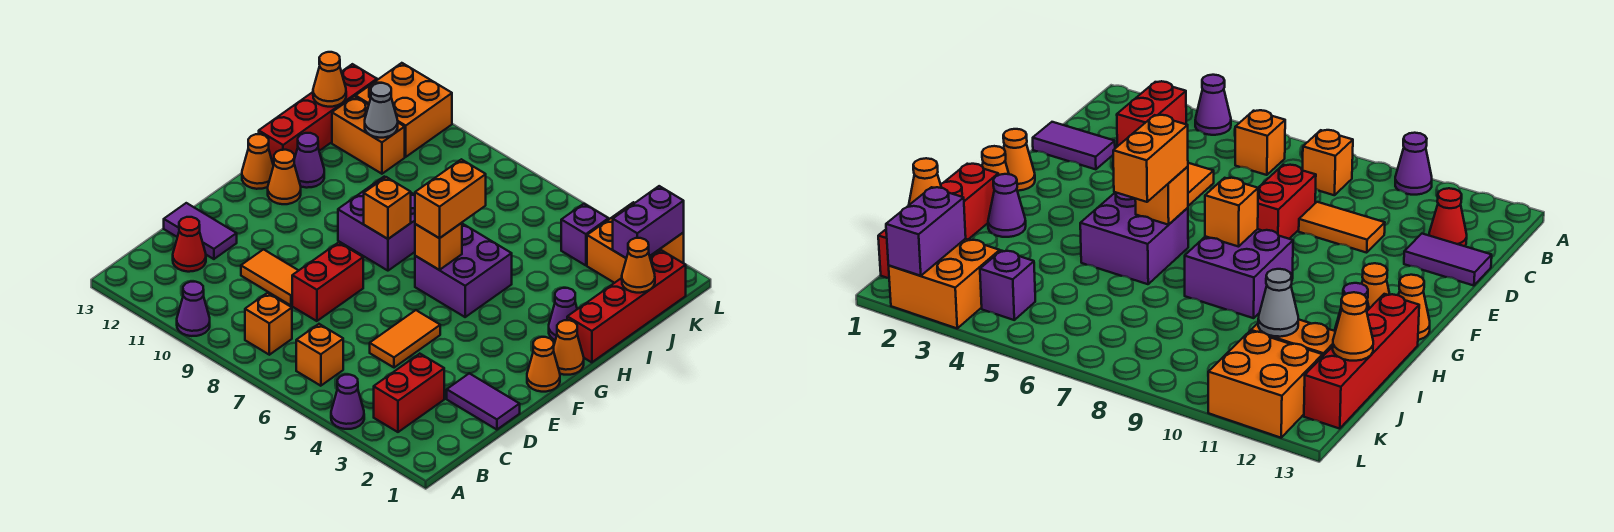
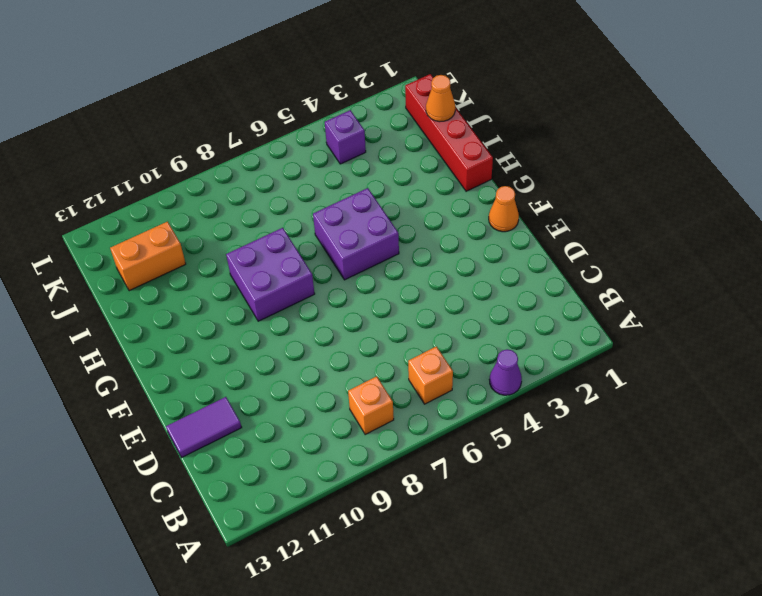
none -> purple cone A10 level 1
none -> red brick B3:C3 level 1
none -> red cone C12 level 1
none -> purple tile D1:D2 level 1

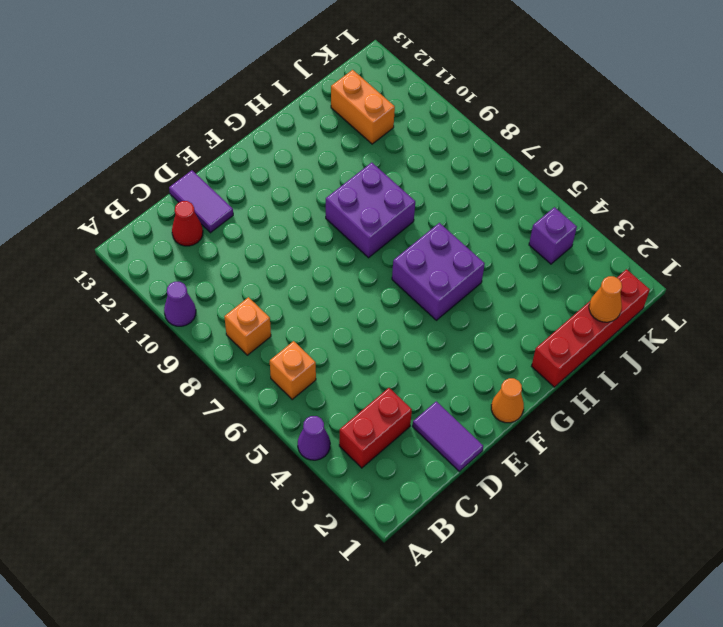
none -> orange tile D5:E5 level 1
none -> red brick D8:E8 level 1
none -> orange tile D9:D10 level 1
none -> orange cone G1 level 1

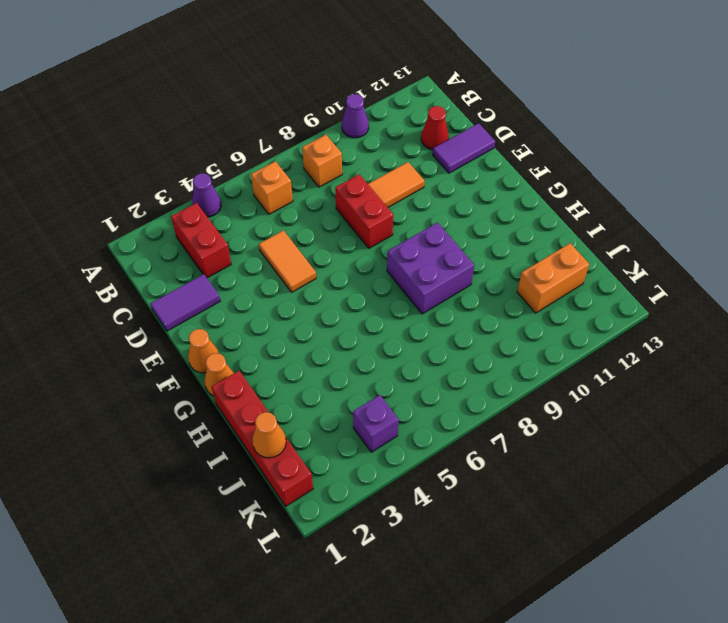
none -> purple brick G5:H6 level 1
none -> orange cone G12 level 1
none -> orange cone G13 level 1
none -> purple cone H2 level 1

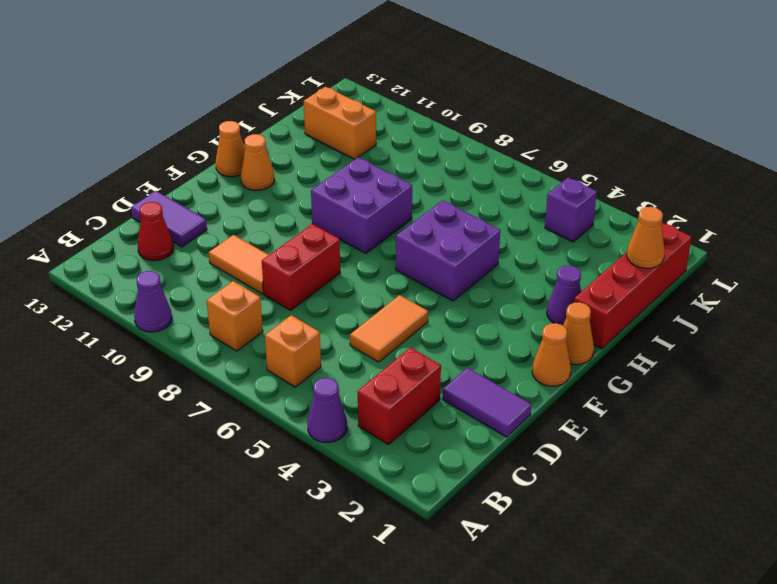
none -> purple cone H12 level 1
none -> red brick H13:K13 level 1
none -> orange brick K2:L3 level 1
none -> orange brick K11:L12 level 1

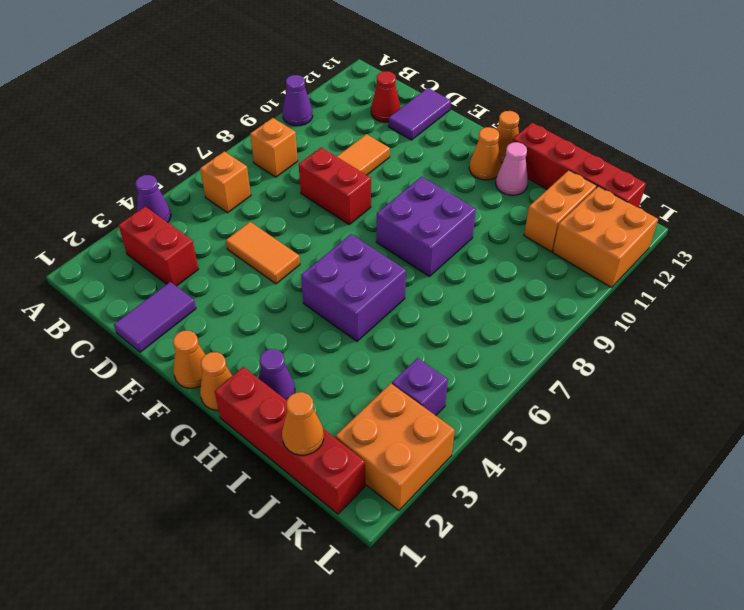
pink cone H12 level 1 -> purple cone H12 level 1
none -> orange brick G6 level 2
none -> orange brick G8 level 2
none -> grey cone J11 level 2
none -> orange cone J13 level 2

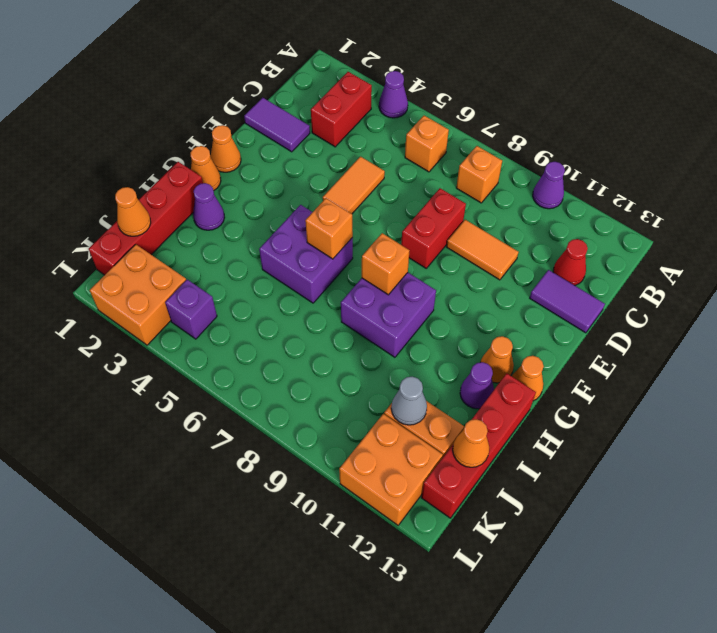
none -> purple brick K2:L2 level 2
none -> orange brick G6:H6 level 3

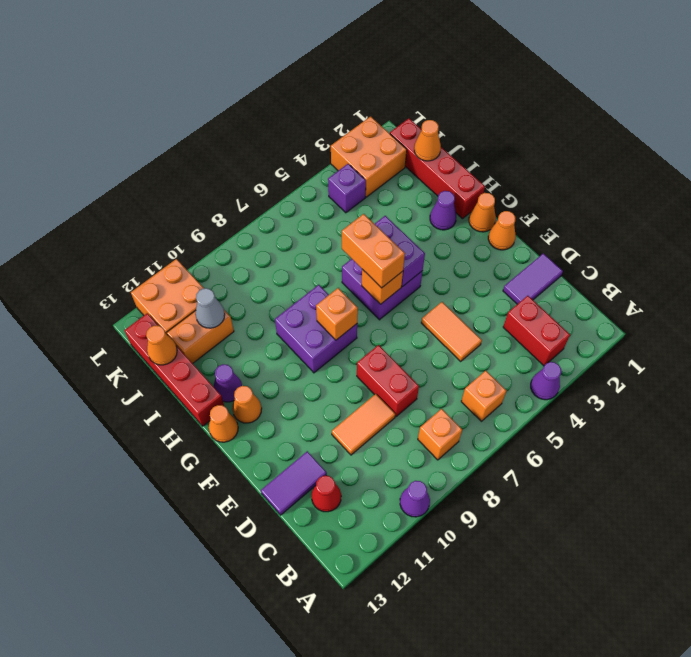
purple brick G5:H5 level 2 -> purple brick K2:L2 level 2

